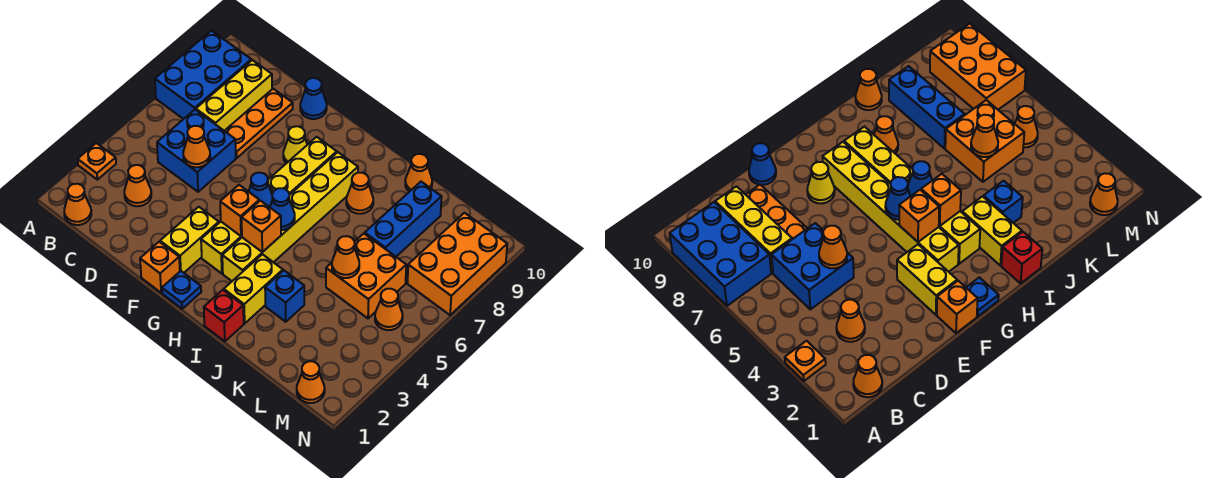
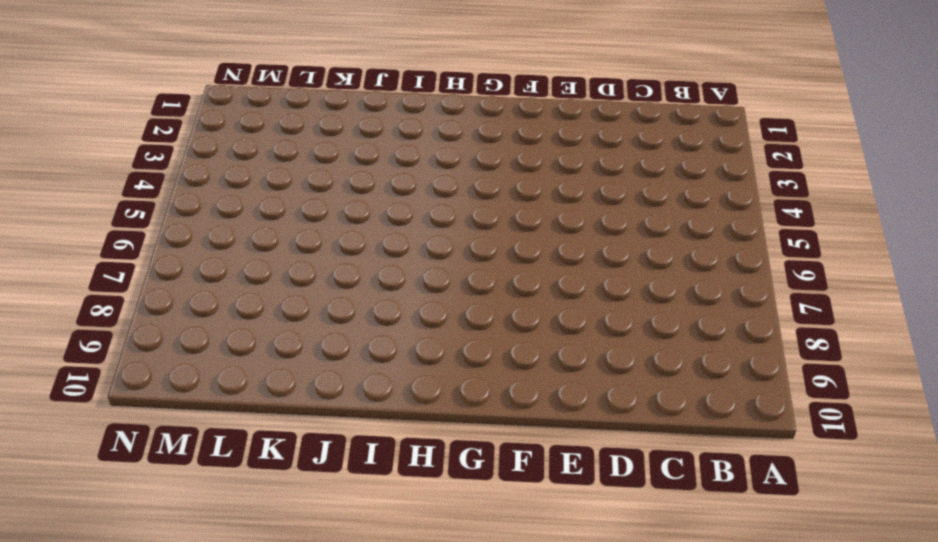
none -> orange plate A3 level 1
none -> blue brick A7:B9 level 1
none -> orange cone B1 level 1
none -> orange cone C3 level 1

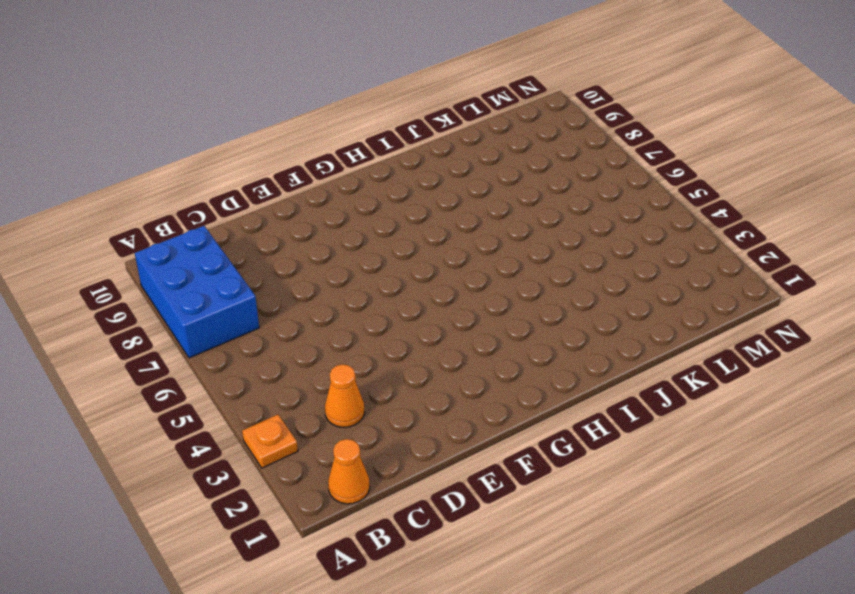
none -> blue brick C5:D6 level 1
none -> yellow brick C7:C9 level 1
none -> orange plate D7:D9 level 1
none -> blue cone E10 level 1

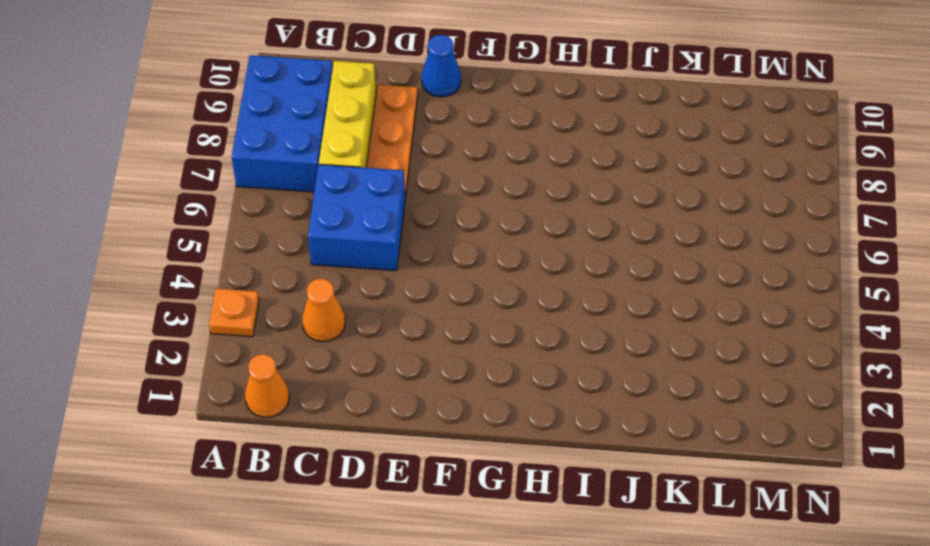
none -> orange brick F1 level 1
none -> yellow brick F2:F3 level 1
none -> yellow cone F8 level 1
none -> blue plate G1 level 1

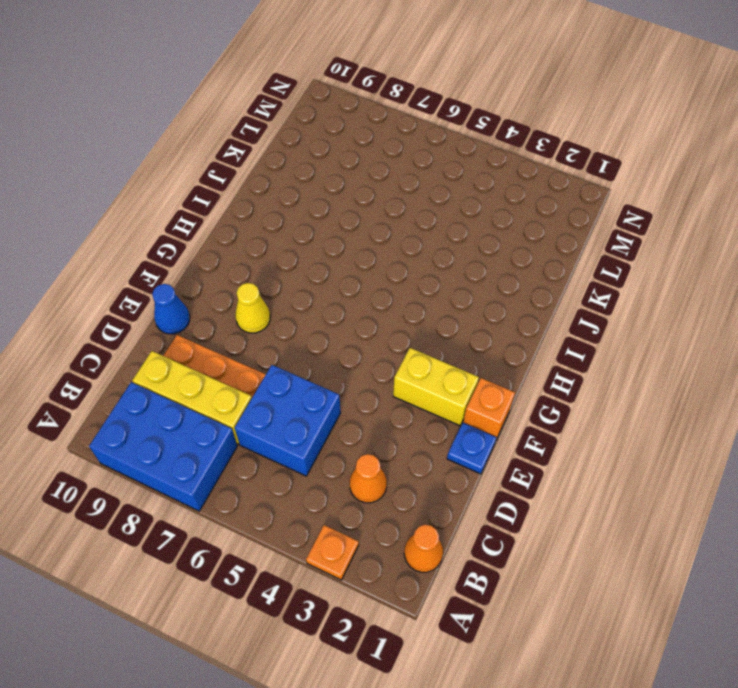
blue plate E1 level 1 -> blue plate G1 level 1
none -> yellow brick G3:G8 level 1
none -> yellow brick H3:H8 level 1
none -> red brick I1 level 1
none -> yellow brick I2:I3 level 1

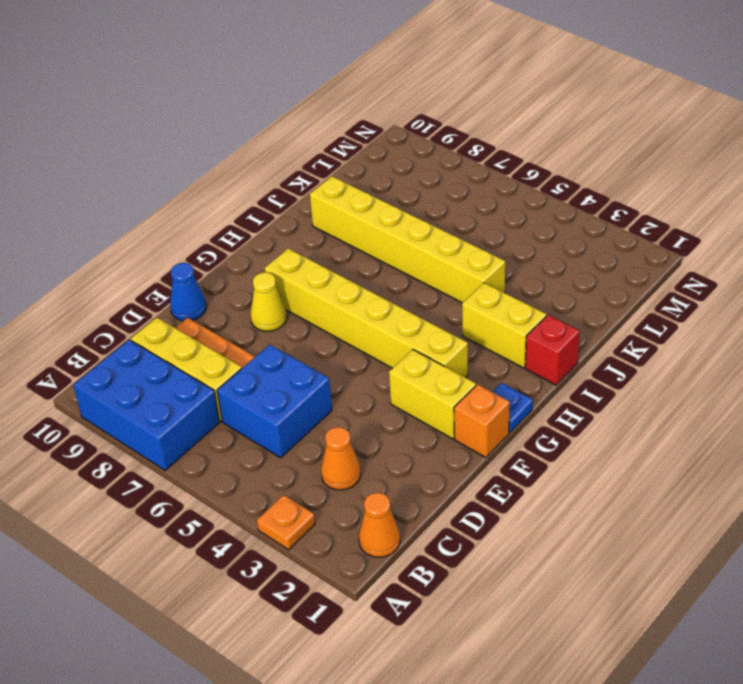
yellow brick J4:J9 level 1 -> yellow brick H3:H8 level 1
none -> orange cone I8 level 1
none -> blue brick J3 level 1
none -> orange cone J10 level 1
none -> orange brick K5:L6 level 1

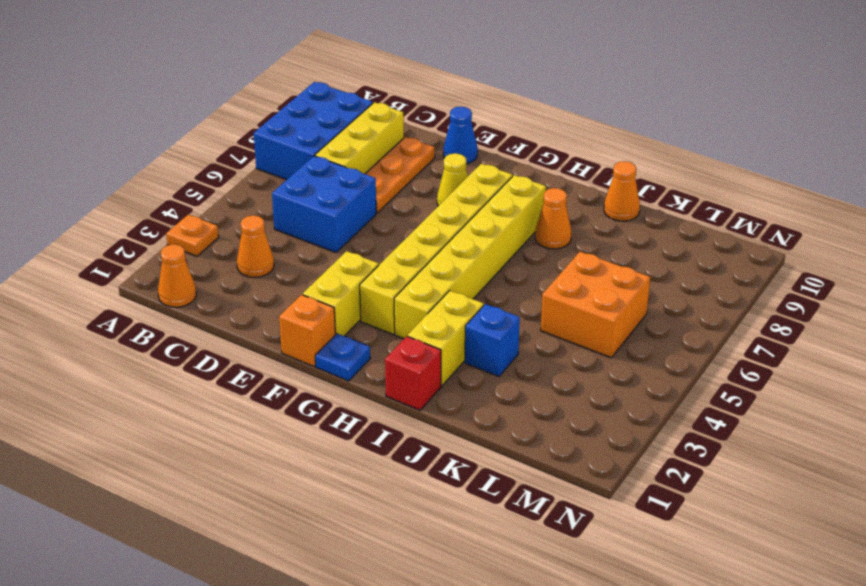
none -> blue brick K7:K9 level 1
none -> orange cone M1 level 1
none -> orange cone M5 level 1
none -> orange brick M7:N9 level 1

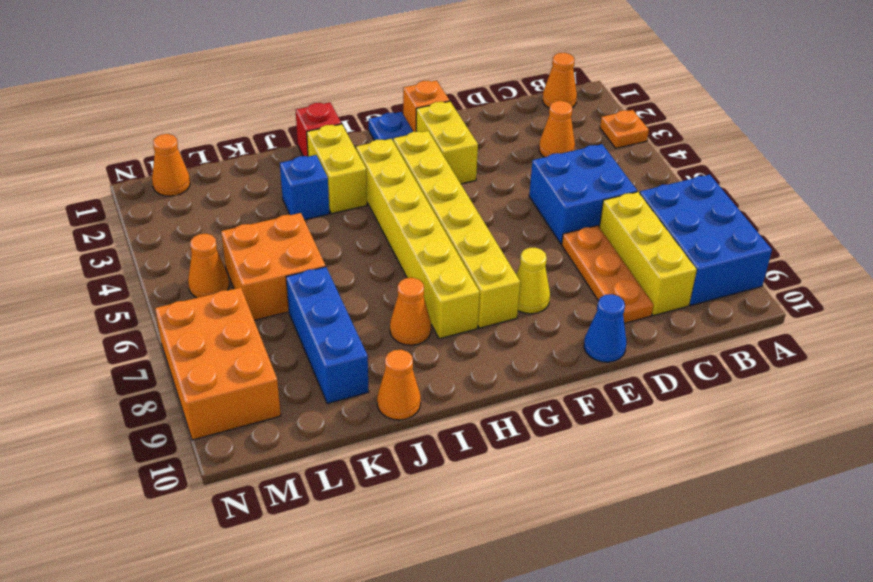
none -> orange cone D5 level 2
none -> orange brick G4 level 2
none -> blue cone G5 level 2
none -> orange brick H4 level 2

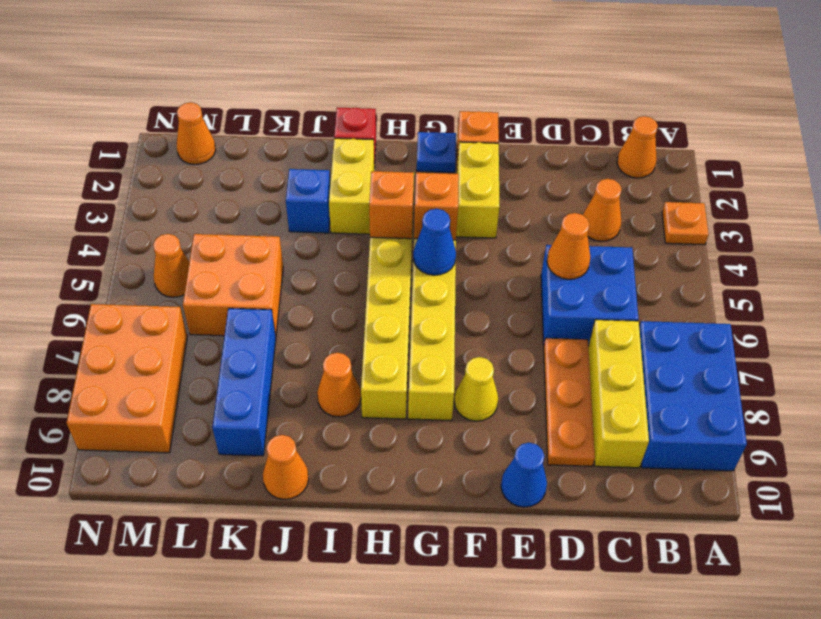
none -> blue cone H5 level 2
none -> orange cone K5 level 2

